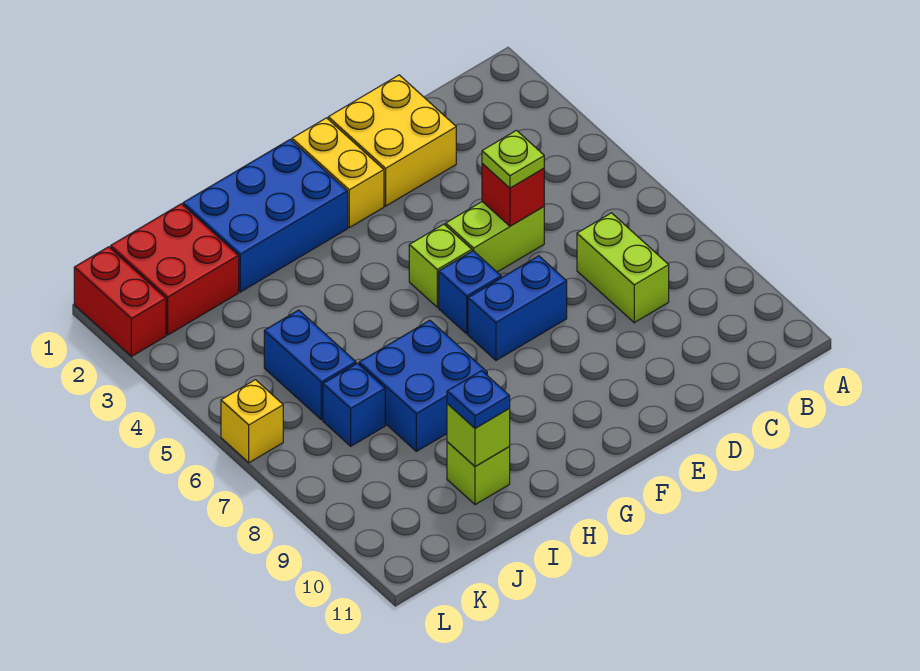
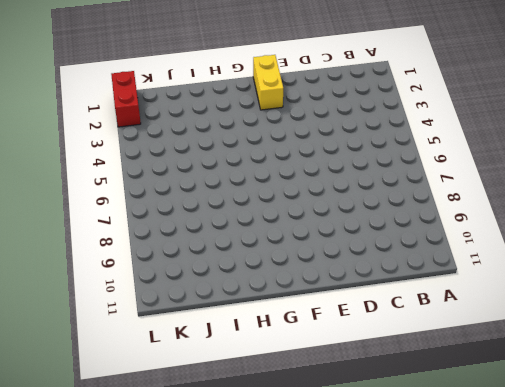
none -> lime brick C7:C8 level 1
none -> yellow brick D1:E2 level 1
none -> lime brick D5:E5 level 1

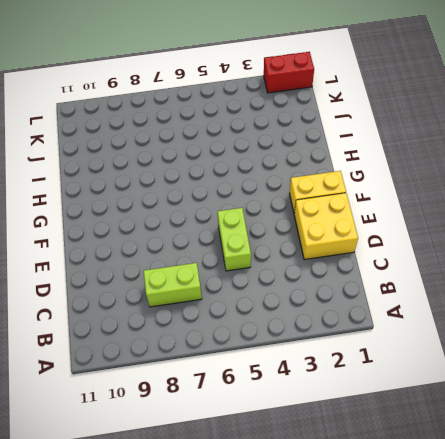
none -> blue brick E7:F7 level 1
none -> lime brick F5 level 1
none -> blue brick F6 level 1

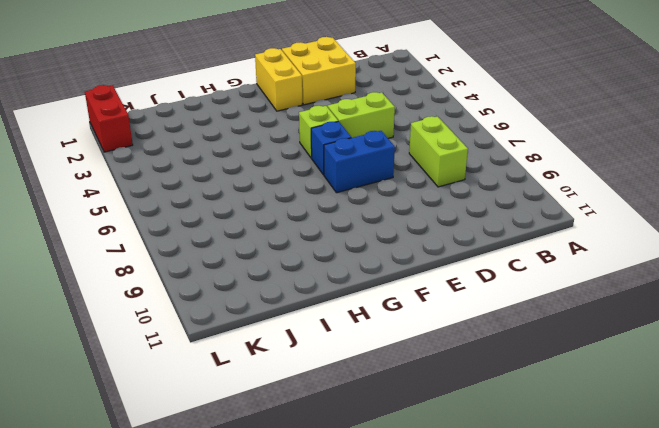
none -> blue brick G1:I2 level 1
none -> blue brick H7:I8 level 1
none -> lime brick I10 level 1

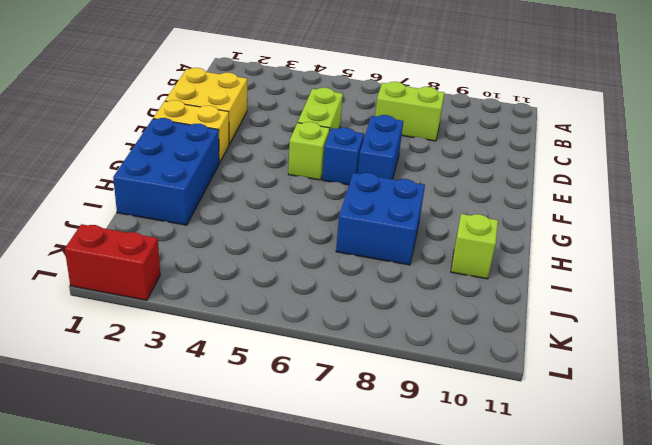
none -> red brick J1:K2 level 1
none -> blue brick J5:J6 level 1
none -> blue brick J7 level 1

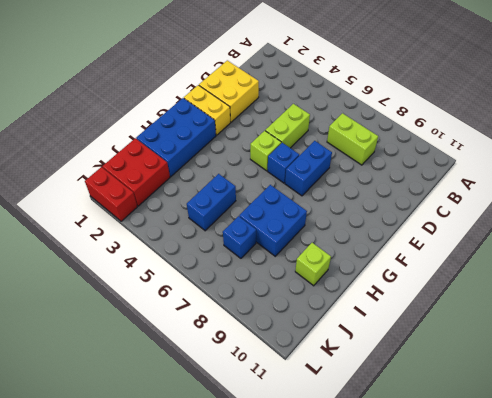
blue brick I5:J5 level 1 -> blue brick J5:J6 level 1
none -> yellow brick L6 level 1
none -> red brick D5 level 2
none -> lime brick I10 level 2

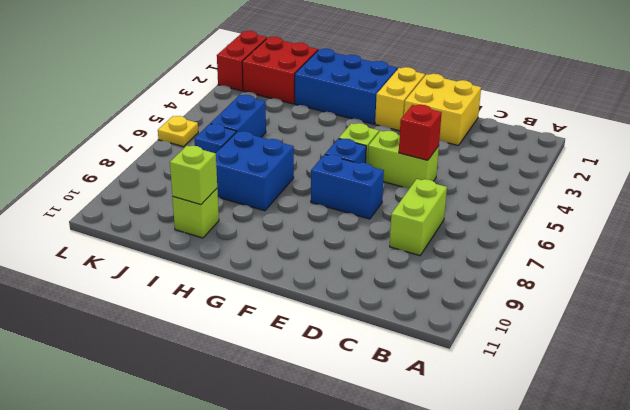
yellow plate L6 level 1 -> yellow brick L6 level 1
none -> lime plate D5 level 3
none -> blue plate I10 level 3

